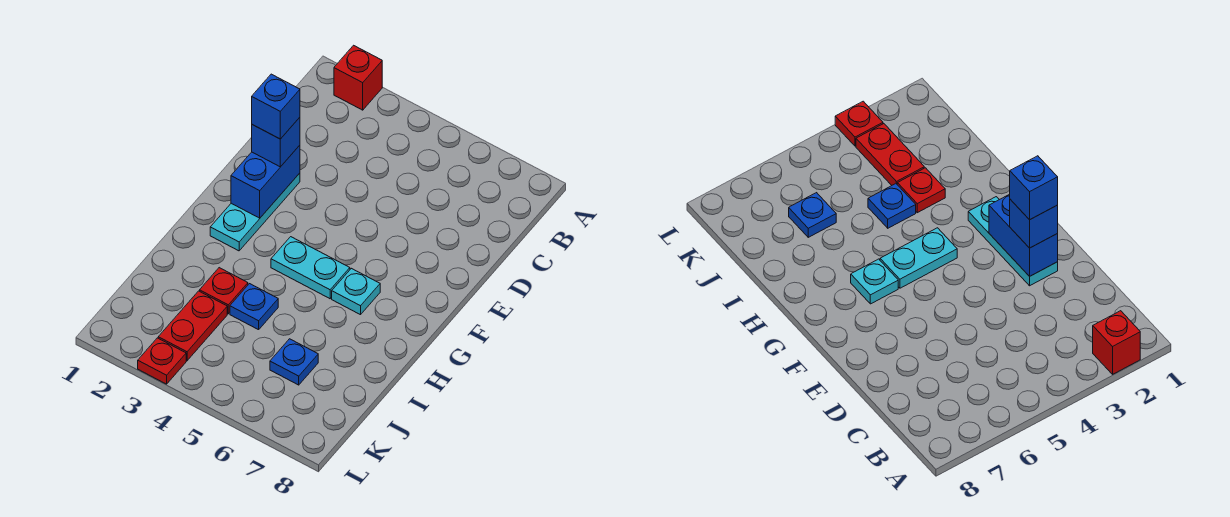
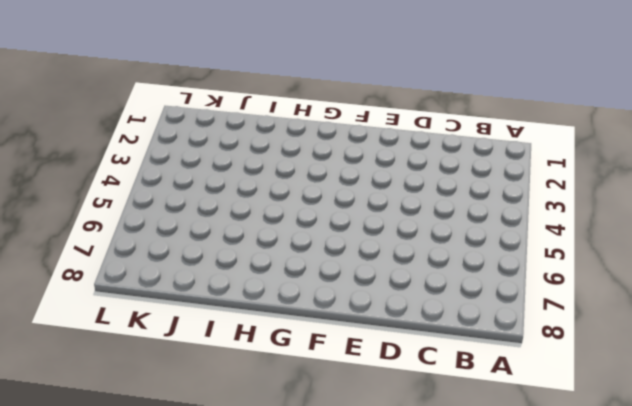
none -> red brick A2 level 1
none -> cyan plate E2:G2 level 1
none -> cyan plate G4:G5 level 1

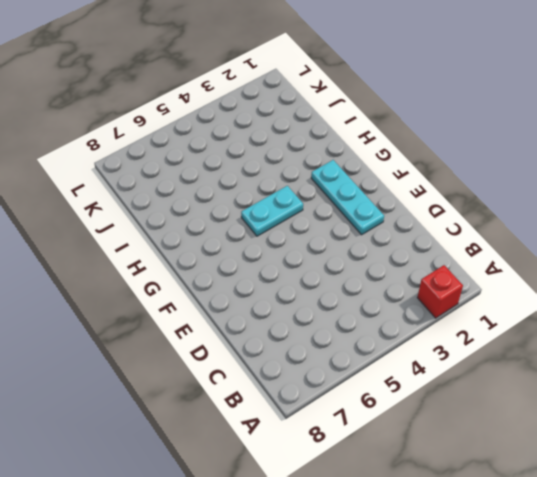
none -> cyan plate G6 level 1
none -> red plate I3 level 1
none -> blue plate I4 level 1

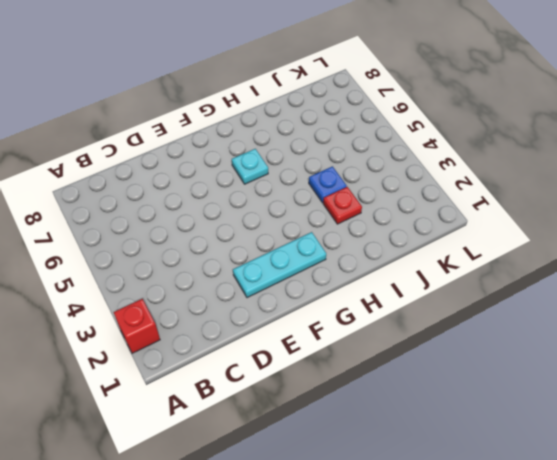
none -> cyan plate G4:G5 level 1
none -> red plate J3:K3 level 1
none -> blue plate J6 level 1

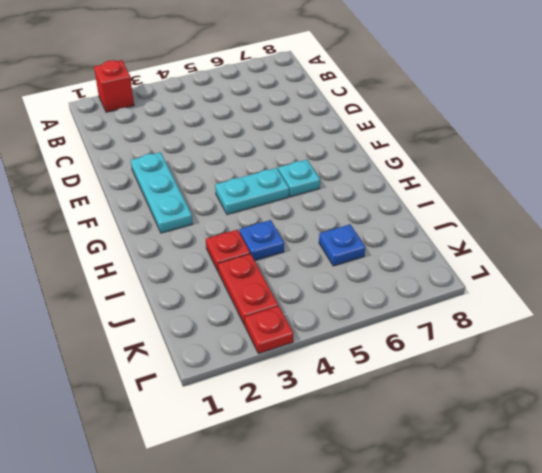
none -> blue brick E2:F2 level 2
none -> blue brick E2 level 3
none -> blue brick E2 level 4

